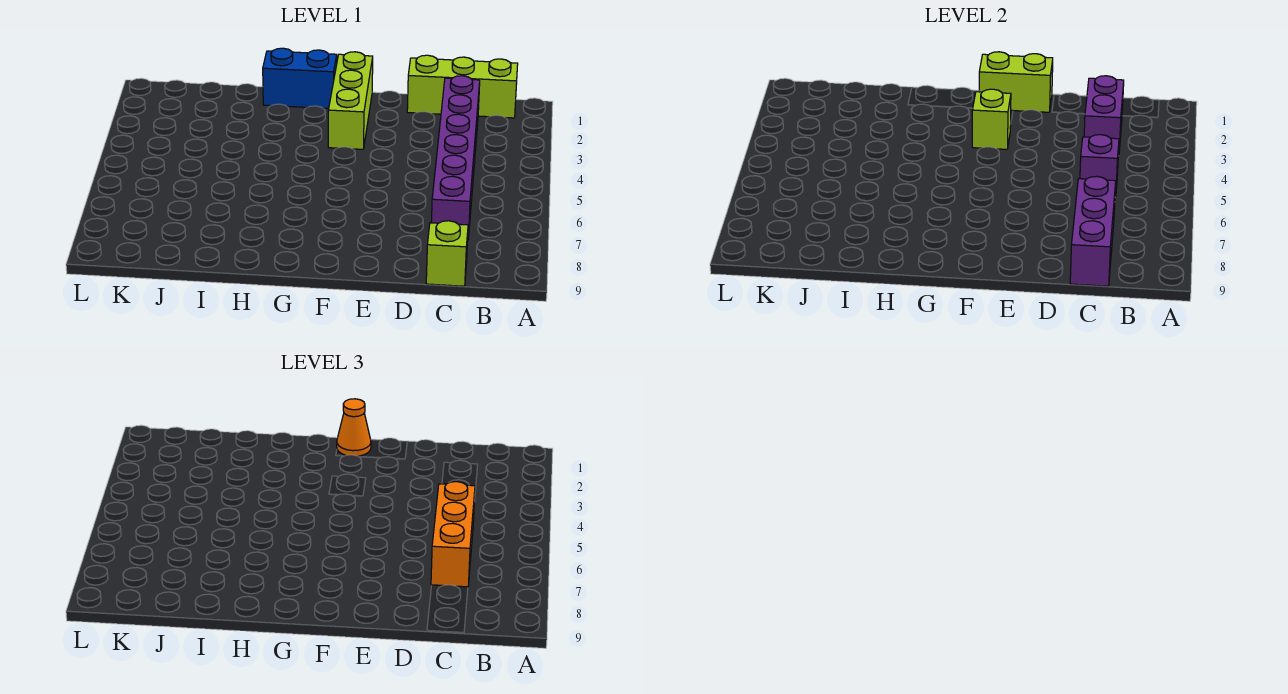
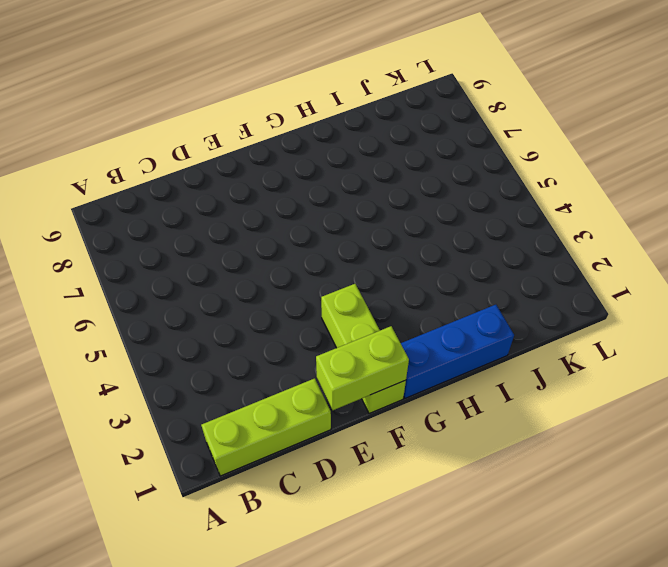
blue brick G1:I1 level 1 -> blue brick G1:H1 level 1
none -> purple brick C2:C7 level 1
none -> lime brick C9 level 1
none -> purple brick C2:C3 level 2

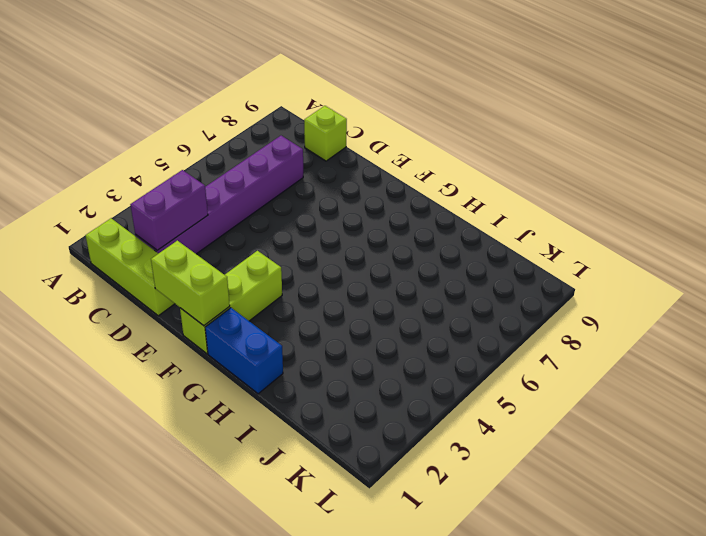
none -> purple brick C5 level 2
none -> purple brick C7:C9 level 2
none -> lime brick F3 level 2

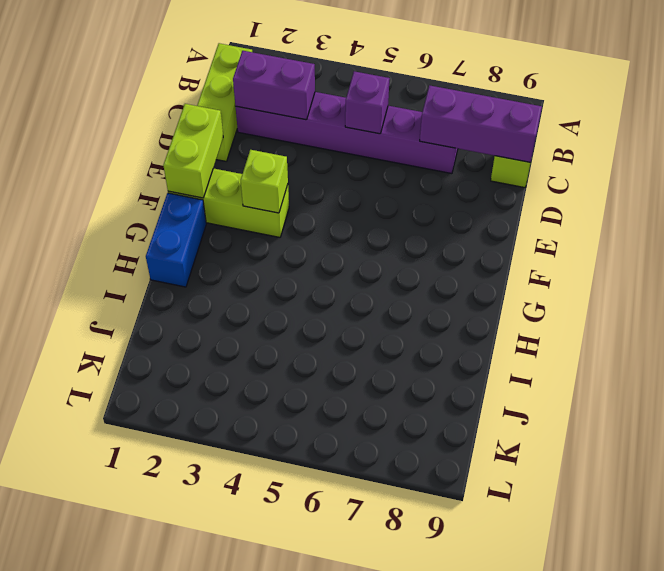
none -> orange brick C5:C7 level 3
none -> orange cone F1 level 3

